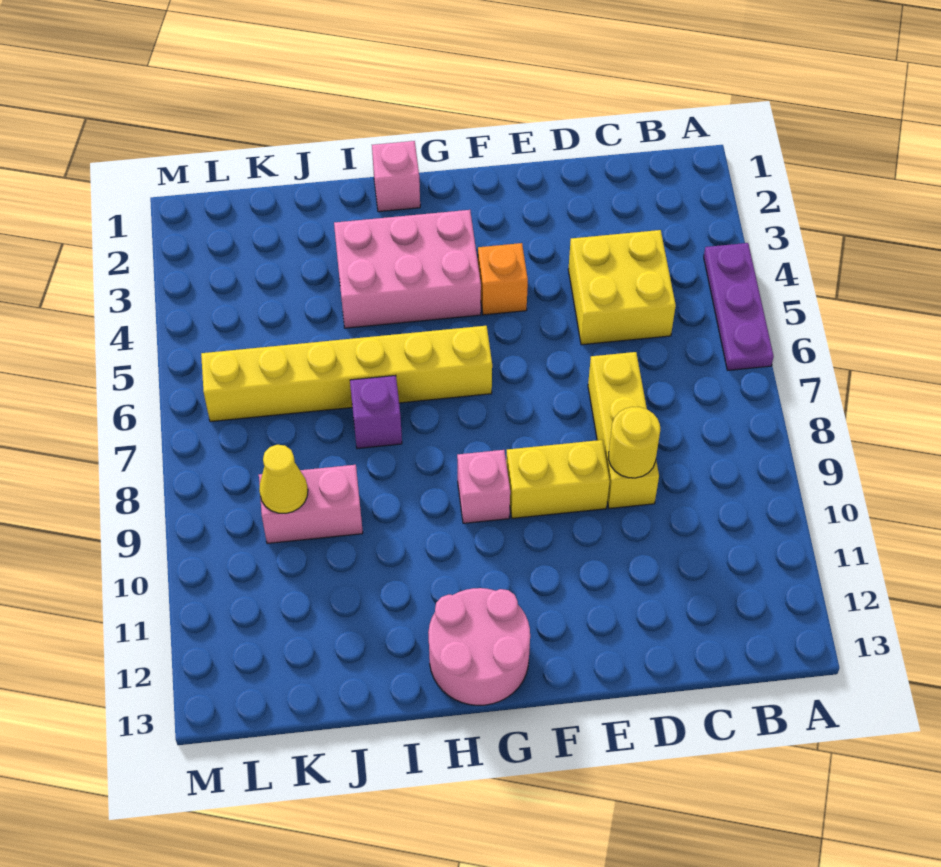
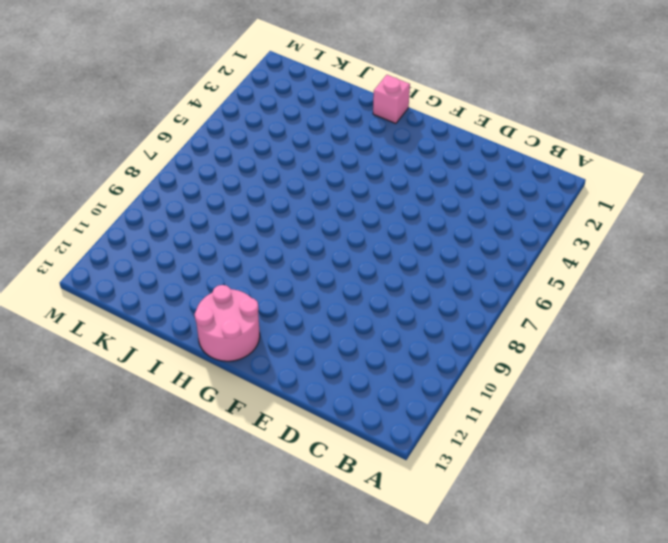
none -> purple plate A4:A6 level 1
none -> yellow brick C4:D5 level 1
none -> yellow brick D7:D9 level 1

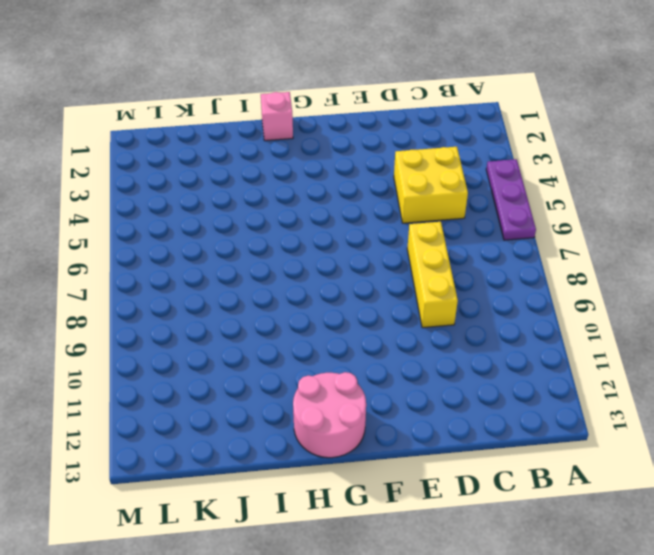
none -> yellow brick E9:F9 level 1
none -> orange brick F4 level 1
none -> pink brick G3:I4 level 1

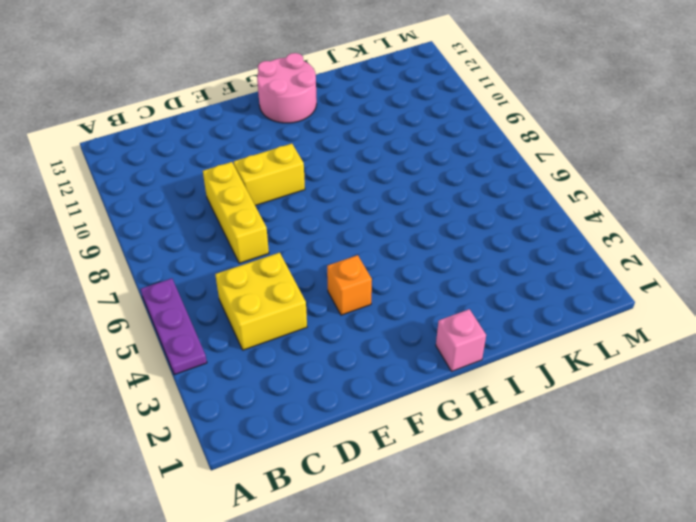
none -> pink brick G3:I4 level 1
none -> yellow brick G6:L6 level 1
none -> pink brick G9 level 1

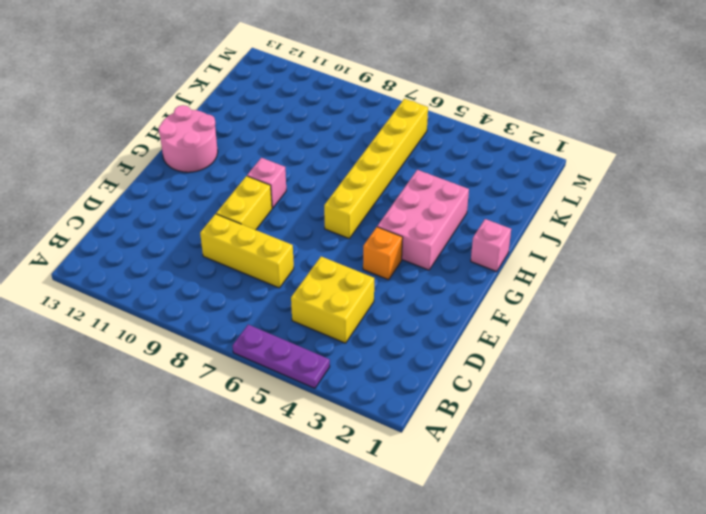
none -> purple brick I7 level 1
none -> pink brick J9:K9 level 1
none -> yellow round brick D9 level 2

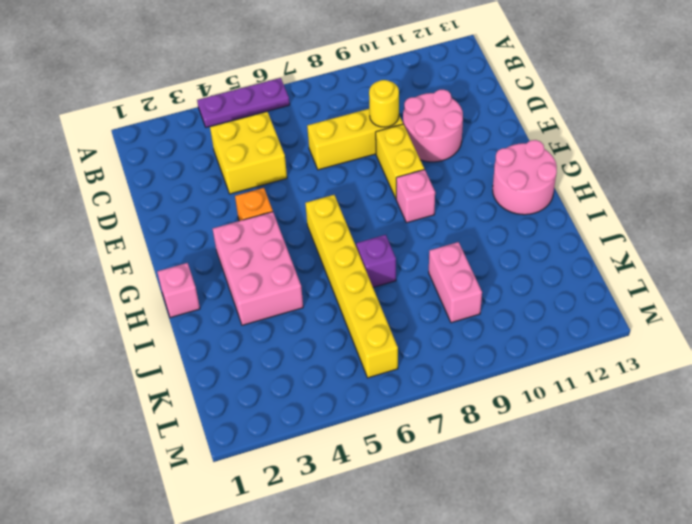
pink round brick D10:E11 level 1 -> none
none -> yellow cone K9 level 2

